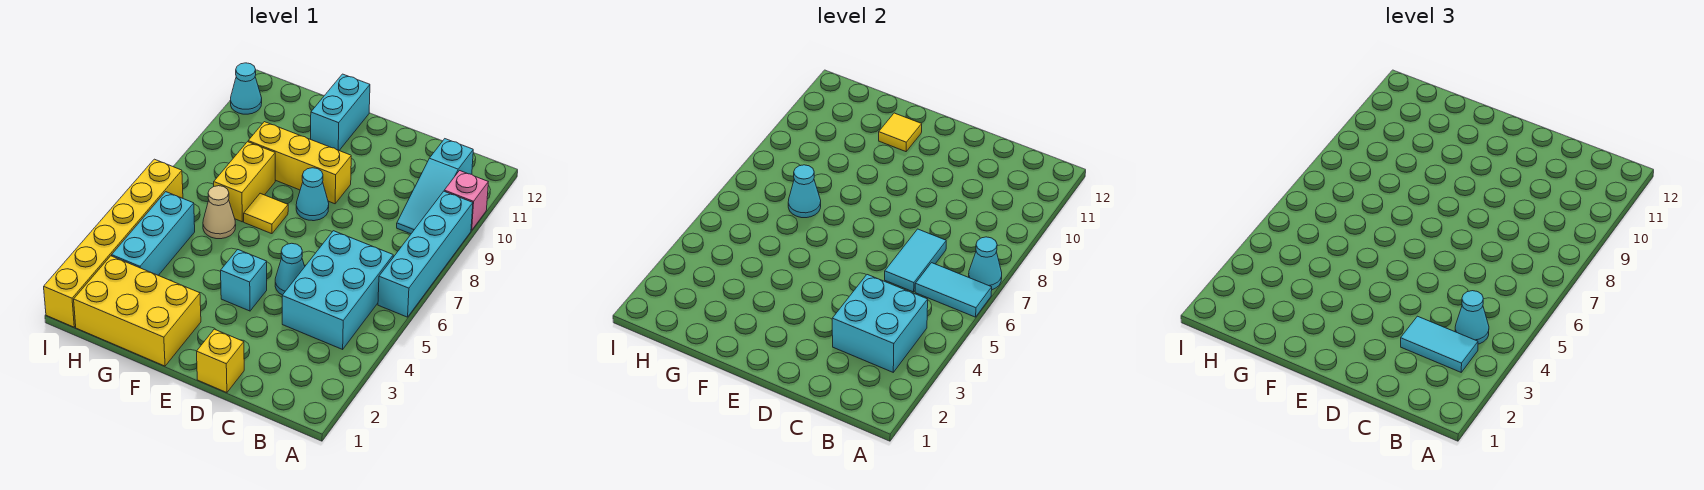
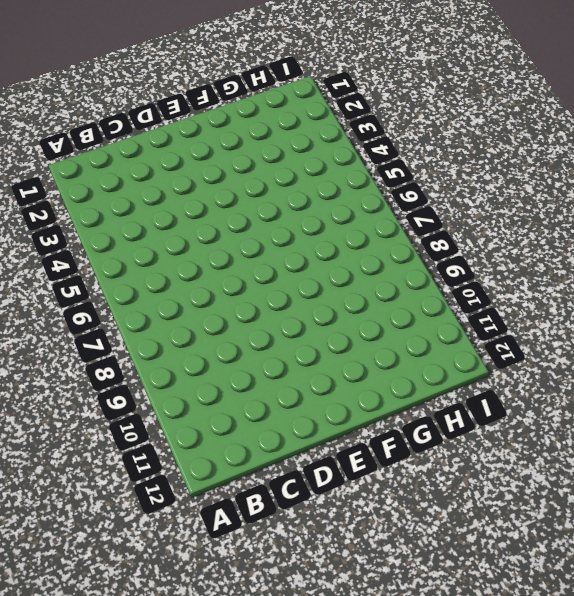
none -> cyan brick A6:A9 level 1
none -> pink brick A10 level 1
none -> cyan brick B4:C6 level 1

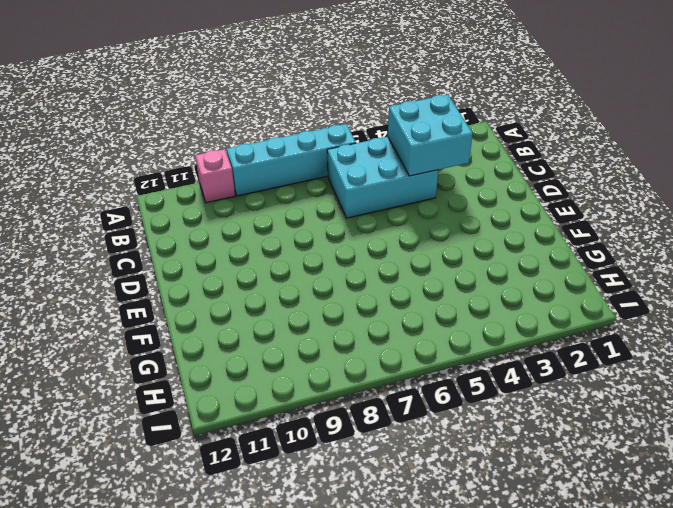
none -> cyan slope B9:B11 level 1 top 11
none -> yellow brick D1 level 1
none -> cyan cone D5 level 1

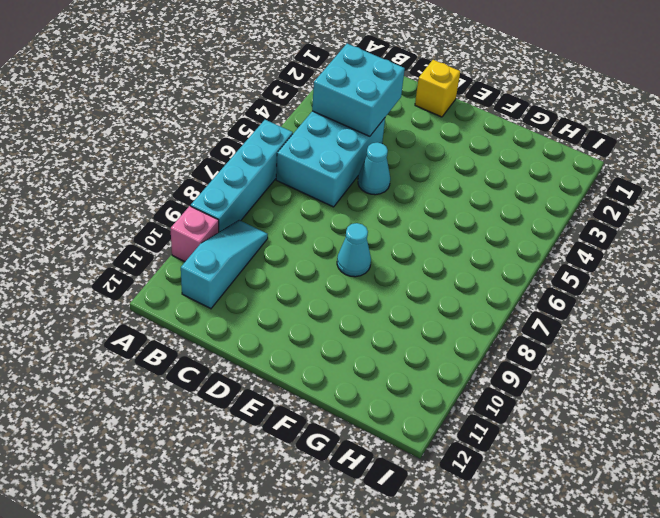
none -> cyan brick E4 level 1
none -> yellow brick E9:G9 level 1
none -> yellow brick F1:H2 level 1

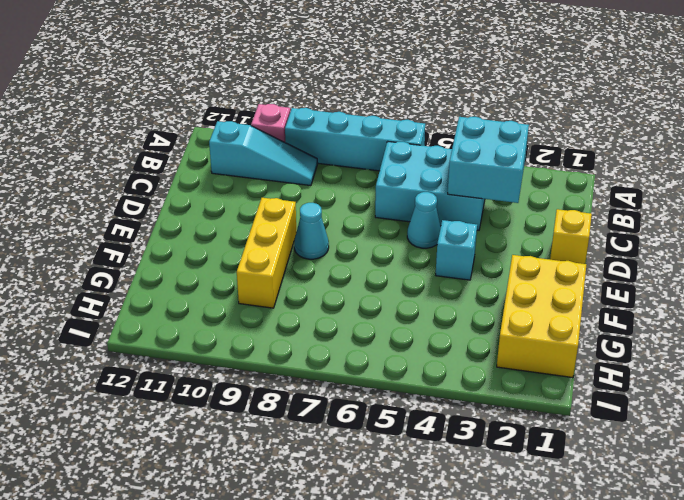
none -> yellow tile F7 level 1
none -> cyan brick F11:F12 level 1
none -> tan cone G6 level 1

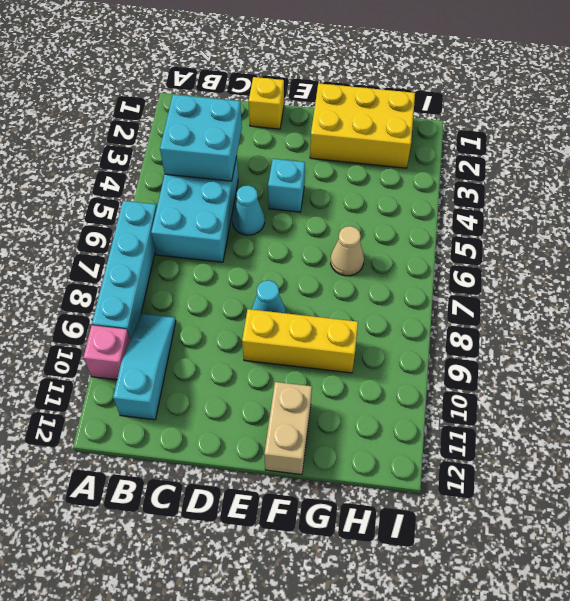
tan brick F11:F12 level 1 -> cyan brick F11:F12 level 1
none -> yellow tile F7 level 1
none -> yellow brick G7:G8 level 1
none -> cyan brick H3:H5 level 1

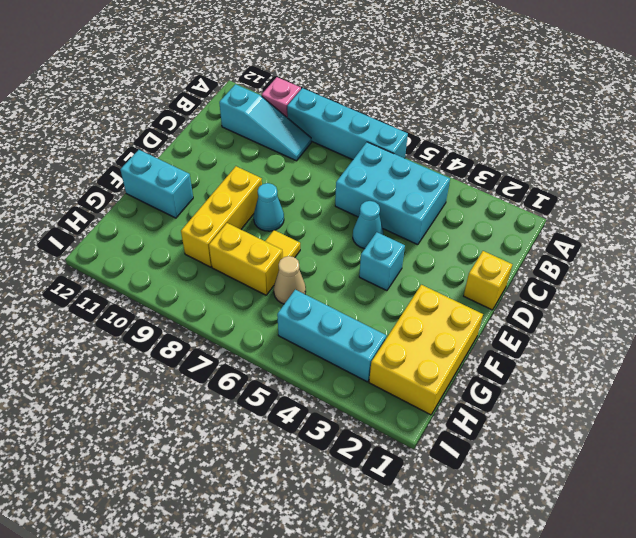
none -> yellow brick I1:I6 level 1
none -> cyan cone I11 level 1
none -> cyan tile A6:B6 level 2

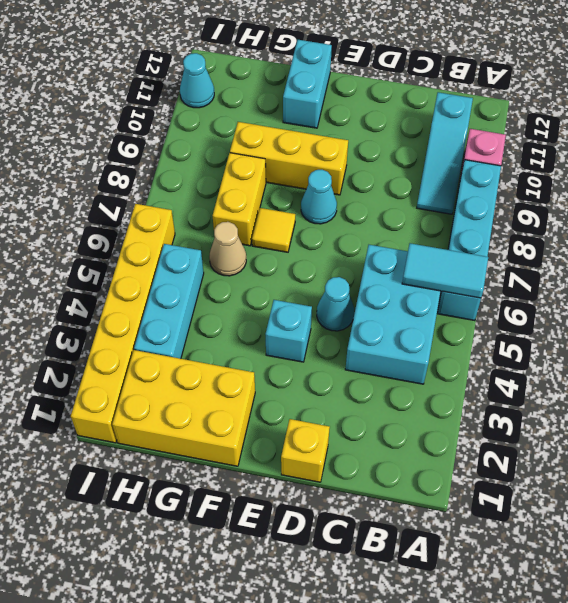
none -> cyan cone A7 level 2
none -> cyan brick B3:C4 level 2
none -> cyan tile C6:C7 level 2

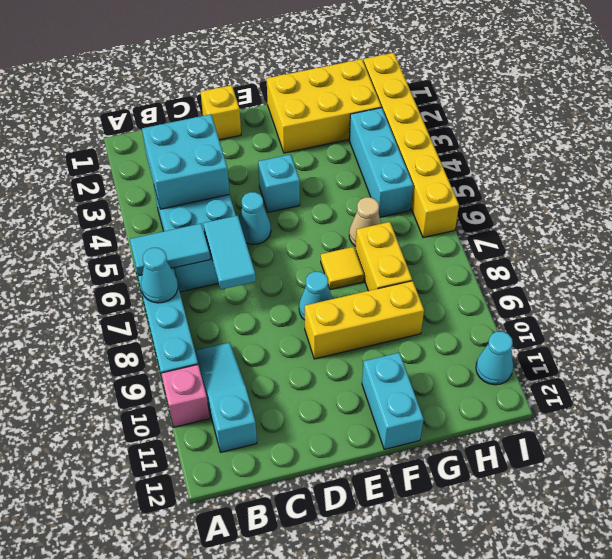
none -> yellow tile F11 level 2
none -> cyan cone G7 level 2
none -> cyan tile B3:C3 level 3

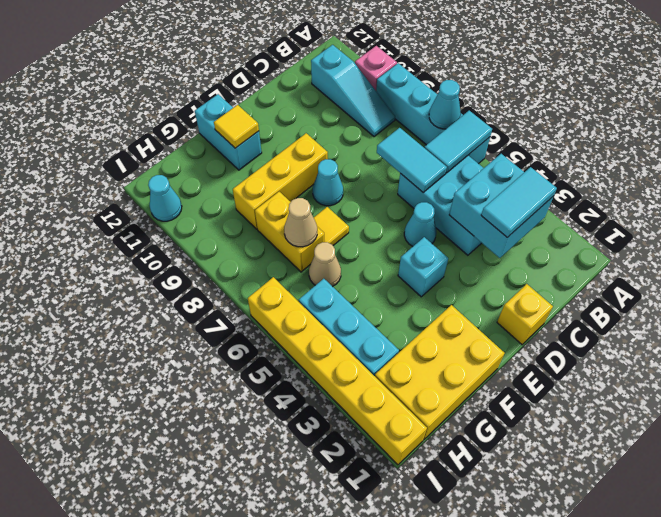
tan cone G7 level 2 -> cyan cone G7 level 2
none -> cyan cone B4 level 3

